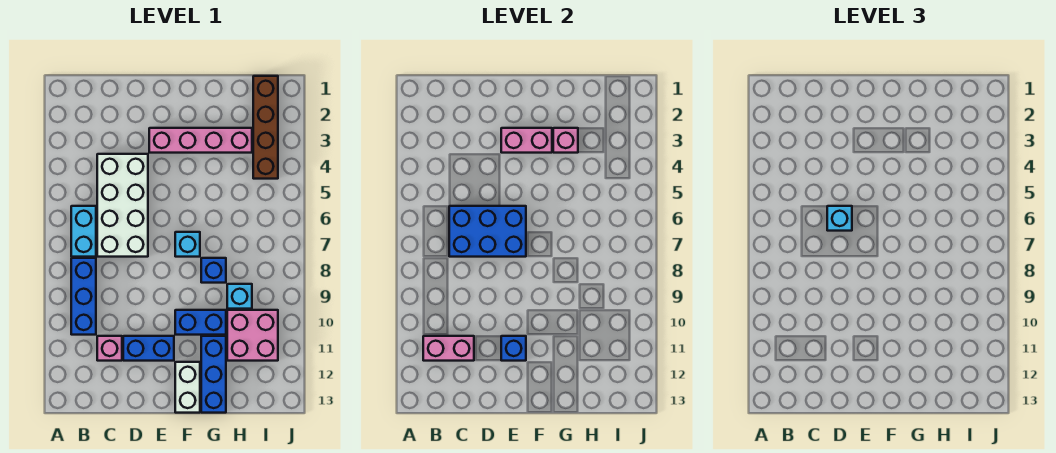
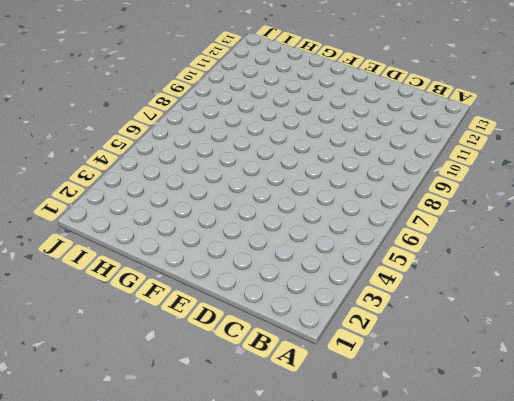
none -> cyan brick B6:B7 level 1
none -> blue brick B8:B10 level 1
none -> white brick C4:D7 level 1

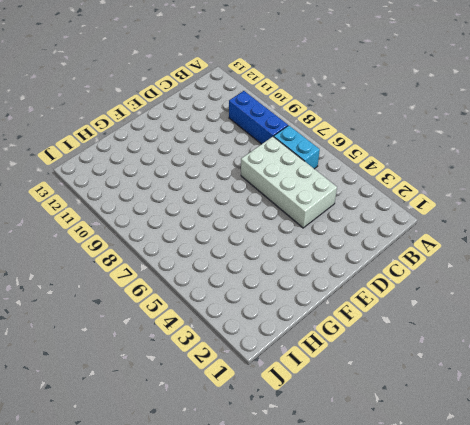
none -> pink brick C11 level 1
none -> blue brick D11:E11 level 1
none -> pink brick E3:H3 level 1

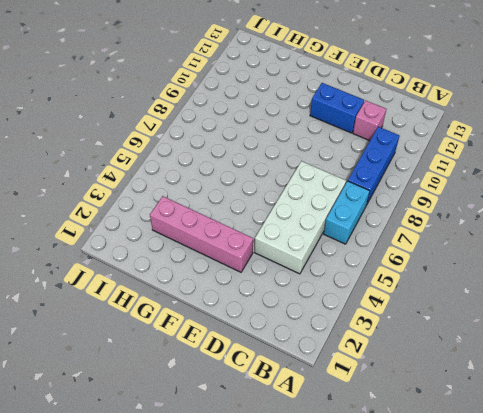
none -> cyan brick F7 level 1
none -> blue brick F10:G10 level 1
none -> white brick F12:F13 level 1

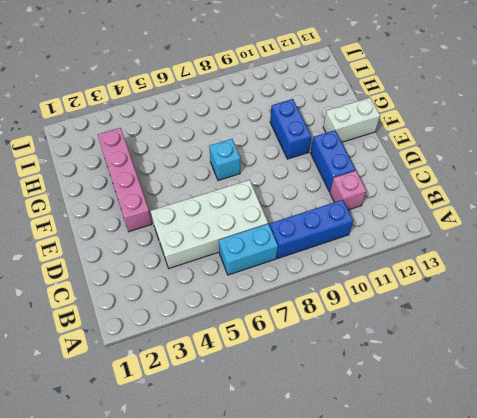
none -> blue brick G8 level 1
none -> blue brick G11:G13 level 1
none -> cyan brick H9 level 1

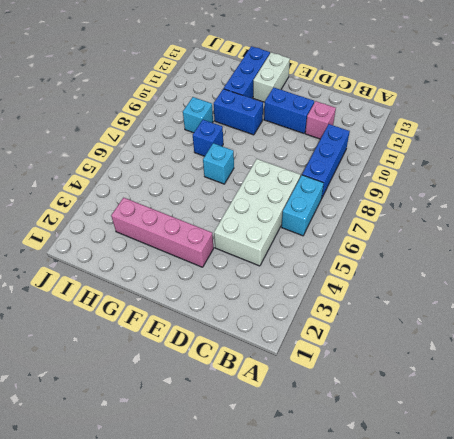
none -> pink brick H10:I11 level 1
none -> brown brick I1:I4 level 1
none -> pink brick B11:C11 level 2

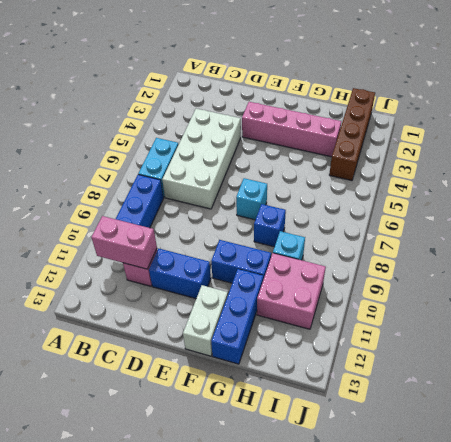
none -> blue brick C6:E7 level 2
none -> pink brick E3:F3 level 2
none -> blue brick E11 level 2

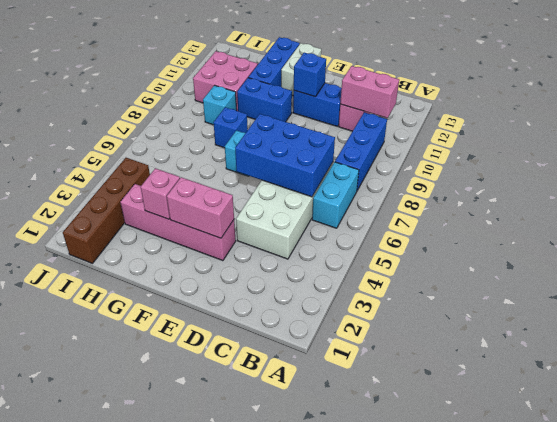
none -> cyan brick D6 level 3

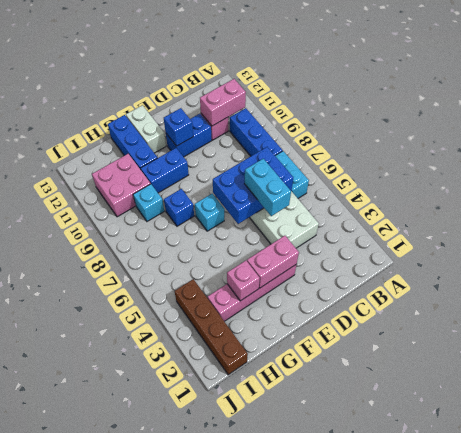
cyan brick D5:D6 level 3 -> cyan brick D6 level 3

